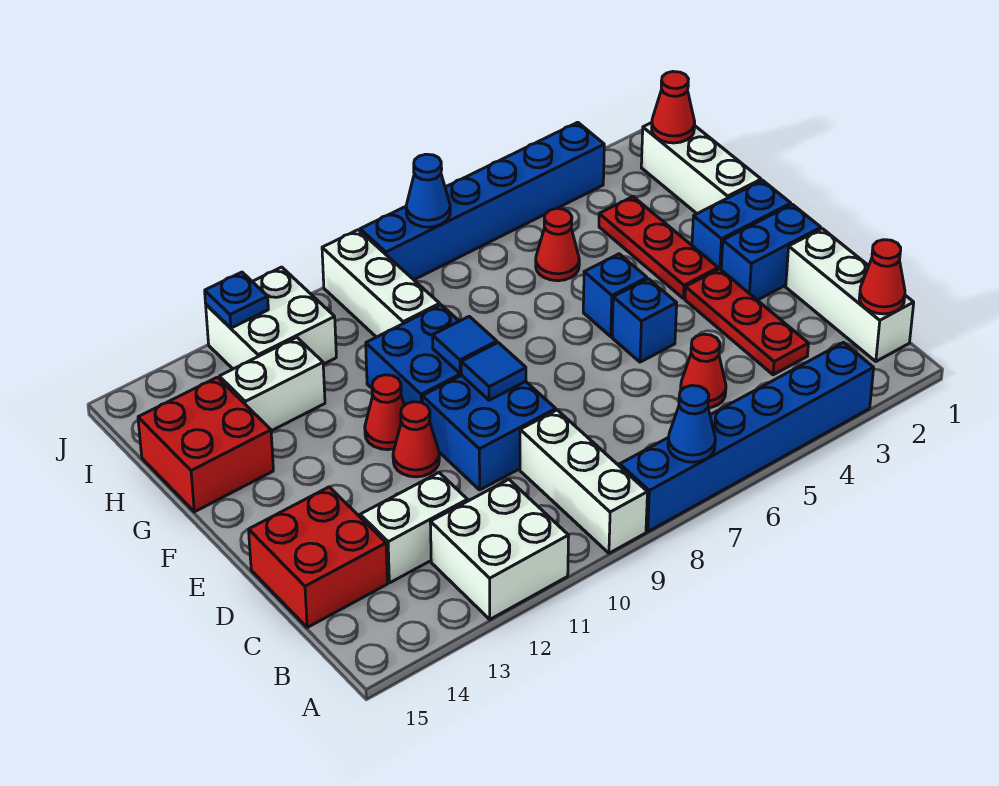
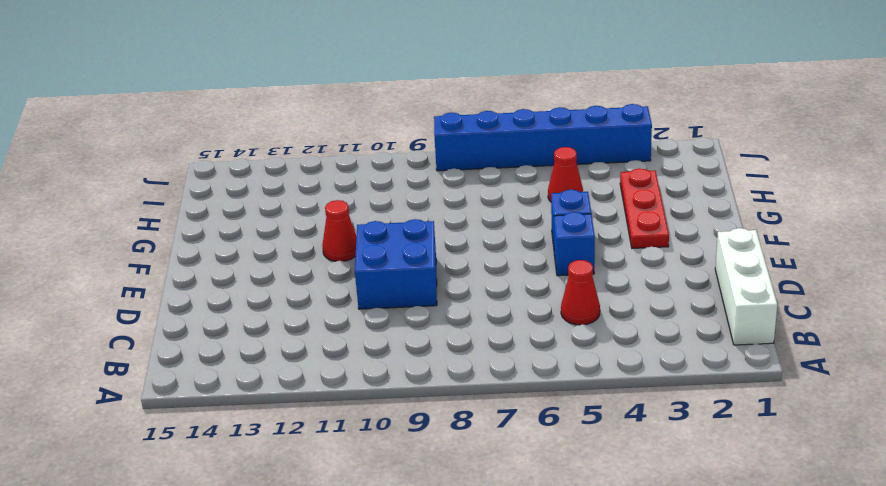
none -> blue brick A3:A8 level 1
none -> white brick A9:C9 level 1
none -> white brick A11:B12 level 1
none -> red plate C3:E3 level 1

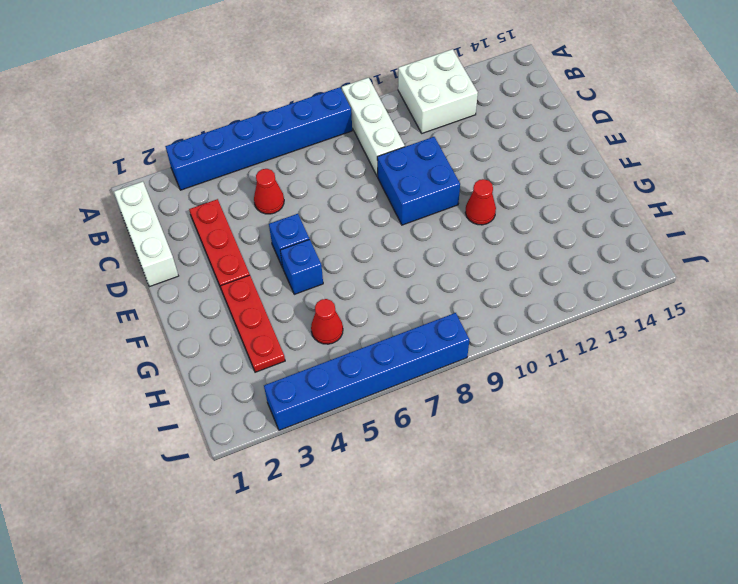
none -> white brick C12:C13 level 1
none -> red brick C14:D15 level 1
none -> blue brick E1:E2 level 1
none -> red cone E11 level 1

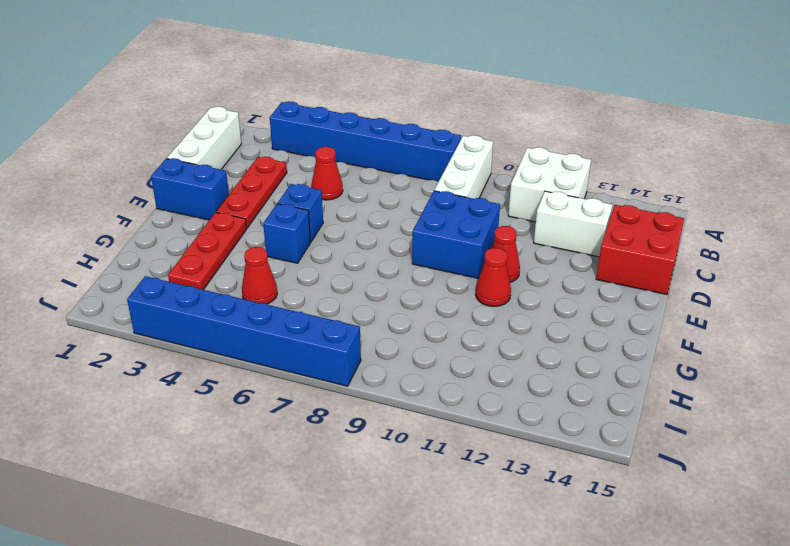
none -> blue brick F1:F2 level 1
none -> blue brick F9:G10 level 1
none -> white brick G1:I1 level 1
none -> red brick G14:H15 level 1

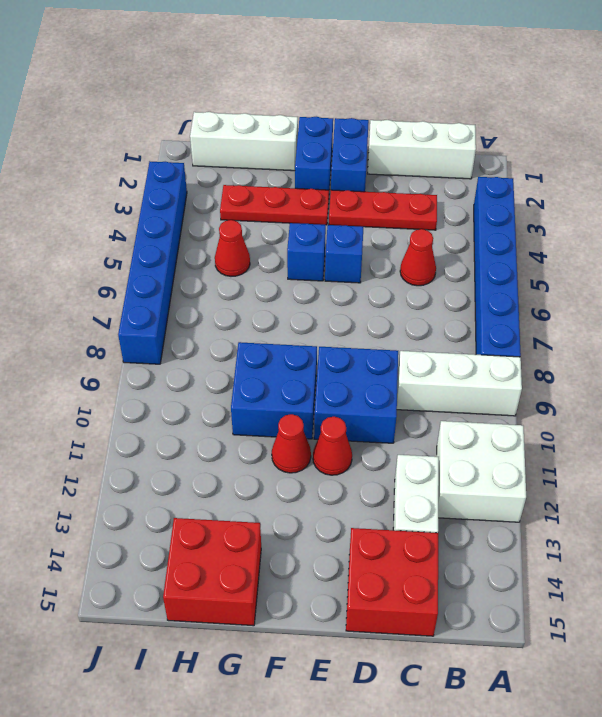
none -> white brick H9:J9 level 1
none -> white brick H12:H13 level 1
none -> white brick I11:J12 level 1
none -> blue cone A7 level 2

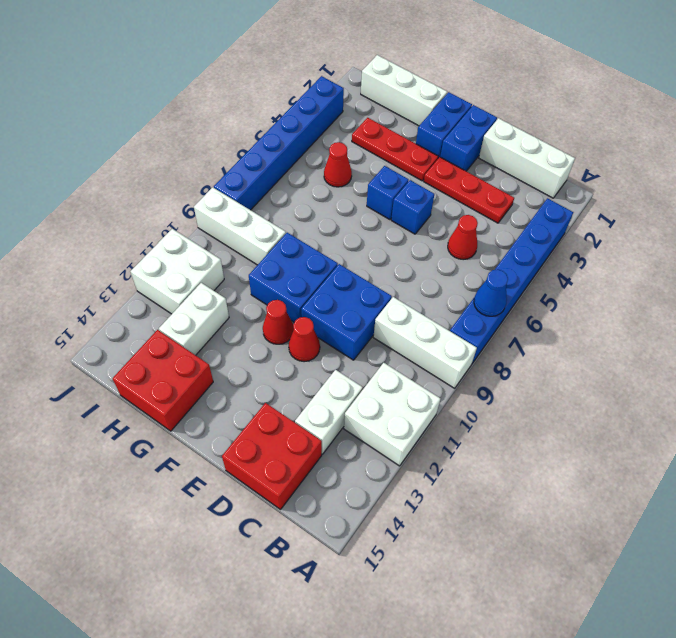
none -> red cone B1 level 2
none -> blue tile E9 level 2
none -> blue tile F9 level 2
none -> red cone I1 level 2

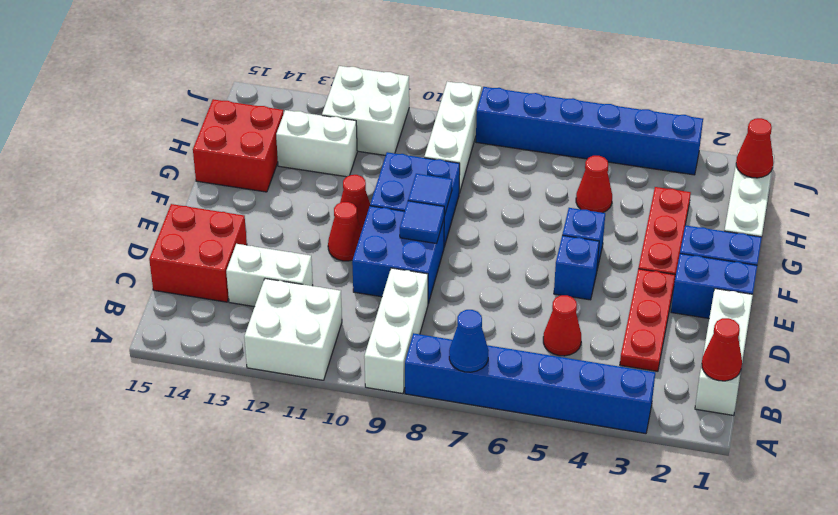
none -> blue cone J7 level 2
none -> blue plate J12 level 2

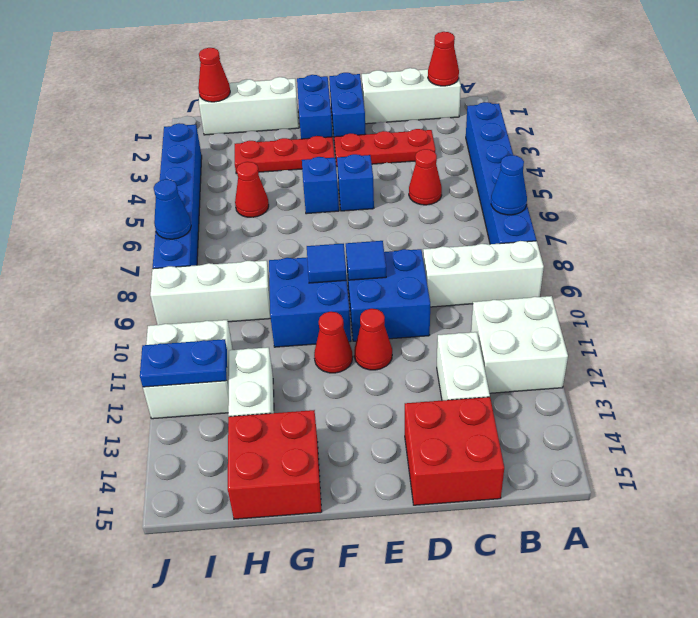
blue plate I12:J12 level 2 -> blue plate J12 level 2

